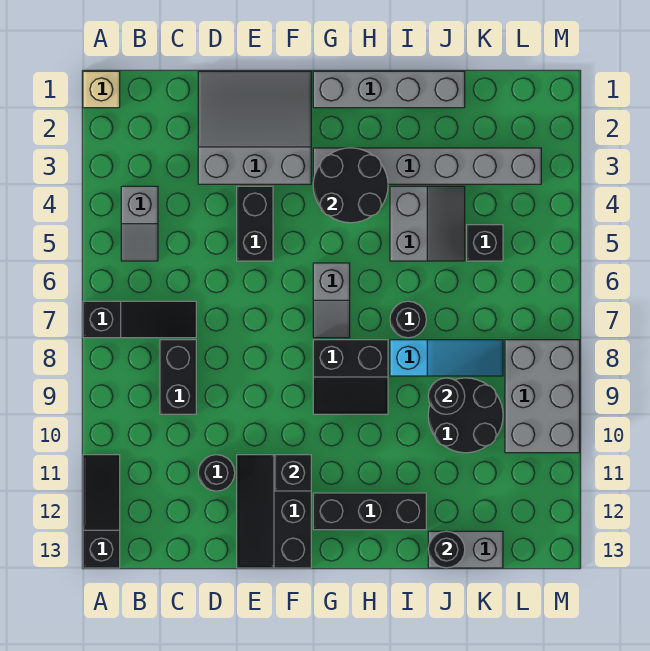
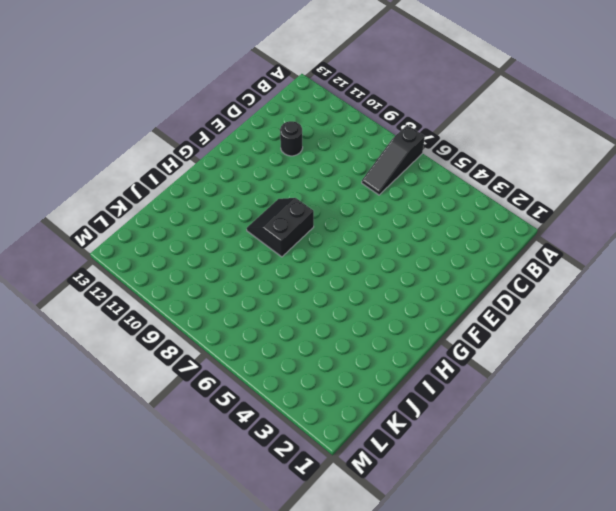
none -> tan brick A1 level 1
none -> black slope A11:A13 level 1 top 13
none -> grey slope B4:B5 level 1 top 4

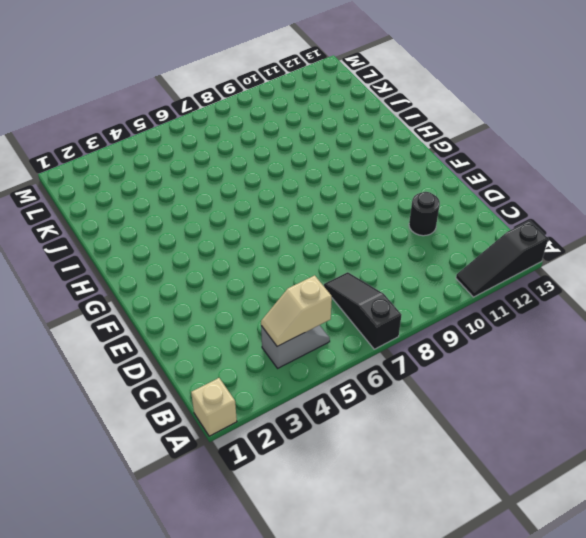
tan slope B4:B5 level 2 top 5 -> none
none -> black brick C8:C9 level 1
none -> grey slope D1:F3 level 1 top 3
none -> black brick E4:E5 level 1

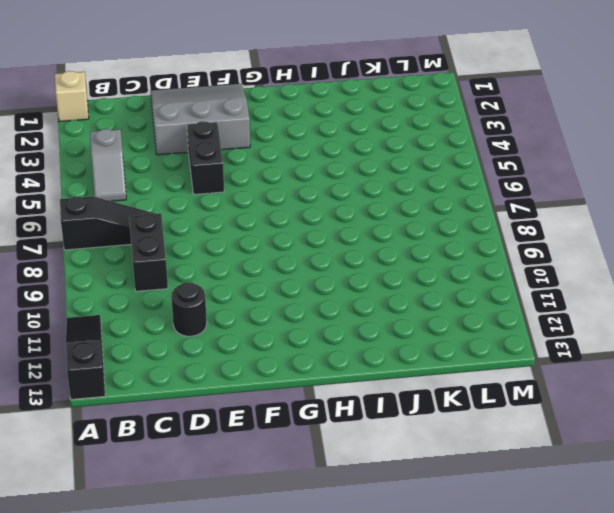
none -> black slope E11:F13 level 1 top F
none -> grey brick G1:J1 level 1
none -> grey brick G3:L3 level 1

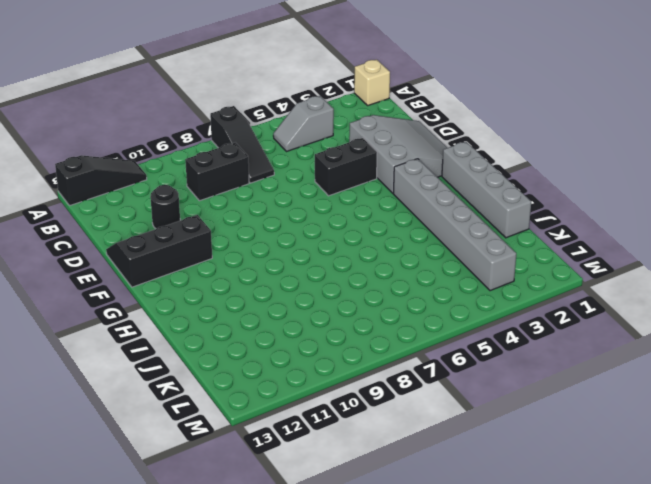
none -> grey slope G6:G7 level 1 top 6
none -> black slope G8:H9 level 1 top 8
none -> black brick G12:I12 level 1

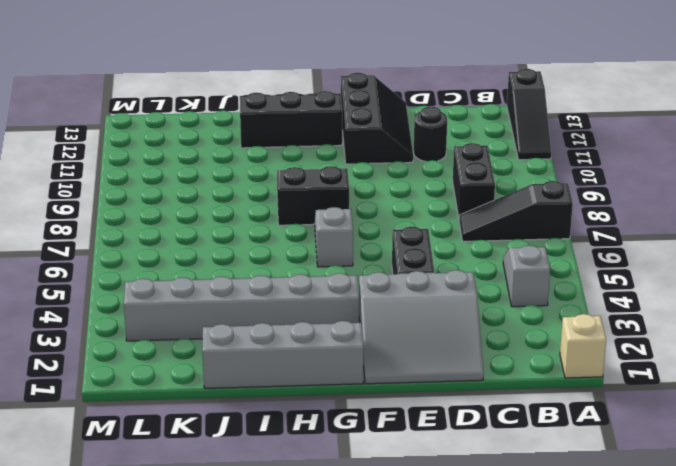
none -> grey slope I4:J5 level 1 top I
none -> black round brick I7 level 1
none -> cyan slope I8:K8 level 1 top I

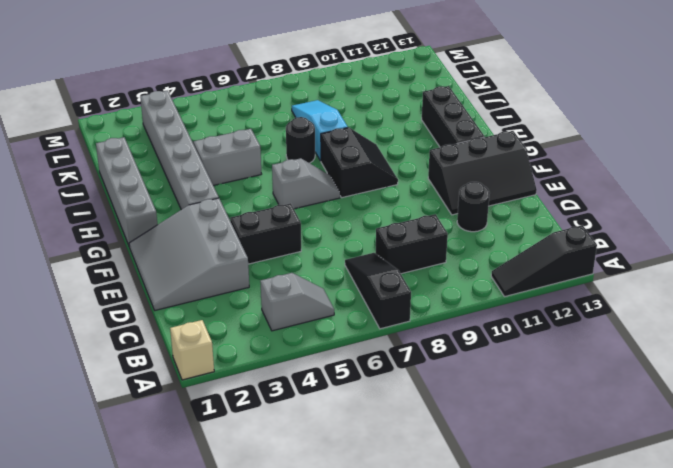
none -> black round brick J9:K10 level 1
none -> grey brick J13:K13 level 1
none -> black brick K5 level 1

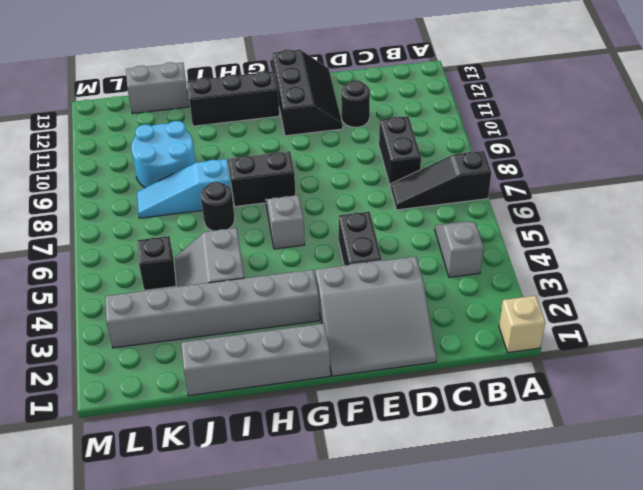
cyan round brick J9:K10 level 1 -> black round brick J9:K10 level 1
none -> black slope A11:A13 level 1 top 13
none -> grey brick L8:M10 level 1
none -> black brick F11 level 2

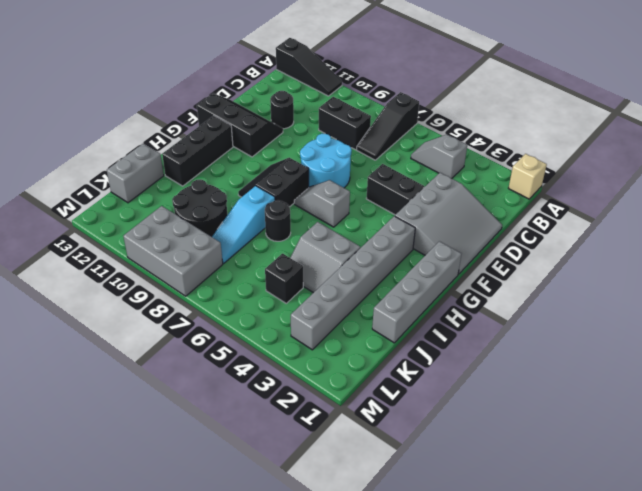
cyan round brick E7:F8 level 1 -> none
none -> black brick F11 level 2
none -> black round brick G3:H4 level 2
none -> black round brick J9 level 2

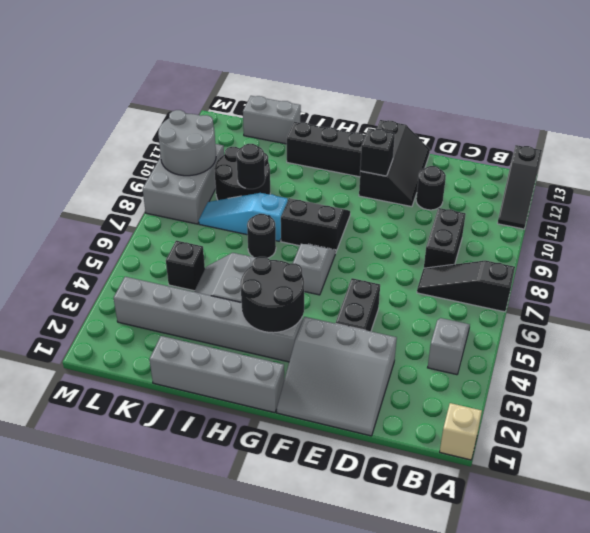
grey round brick L9:M10 level 2 -> none
none -> black round brick J13 level 2

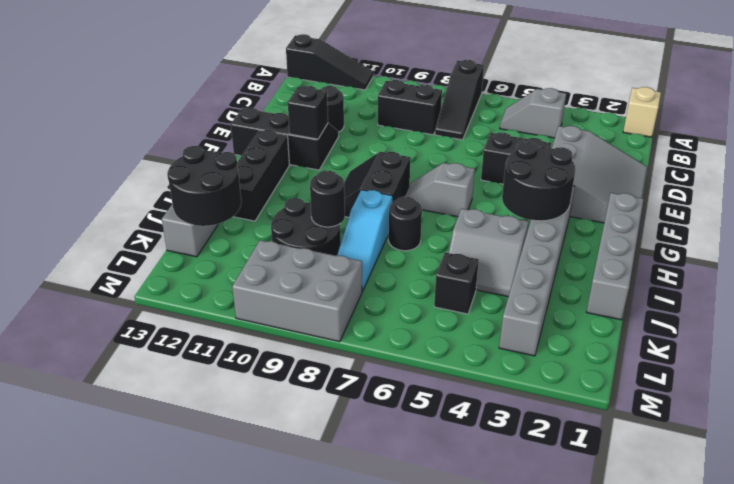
black round brick J12:K13 level 2 -> black round brick J13 level 2

